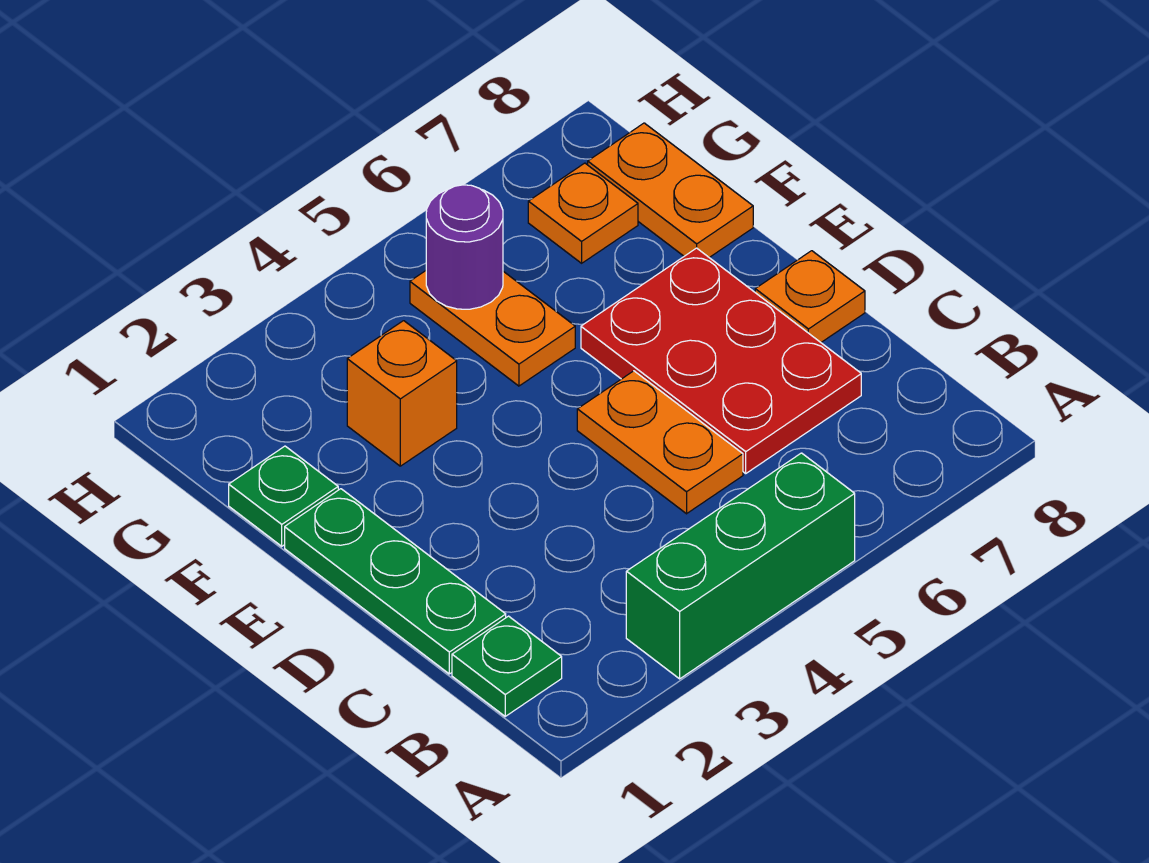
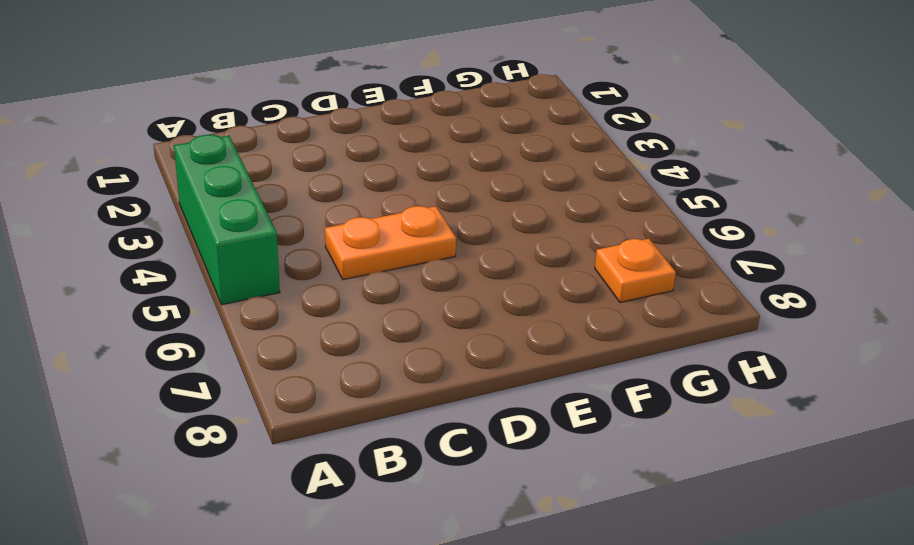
none -> green plate B1 level 1
none -> green plate C1:E1 level 1
none -> red plate C6:E7 level 1

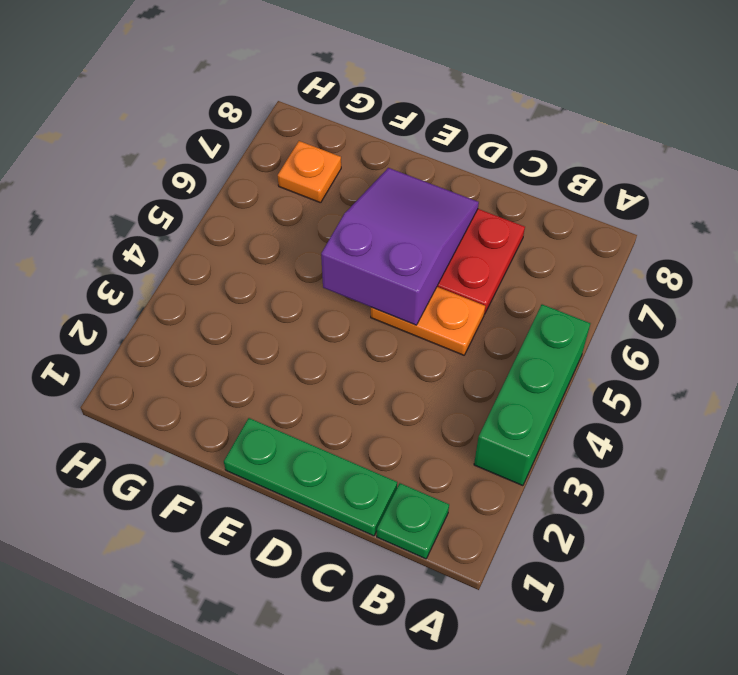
purple slope D5:E7 level 2 top 5 -> none
none -> orange plate D8 level 1
none -> green plate F1 level 1
none -> orange brick F3 level 1

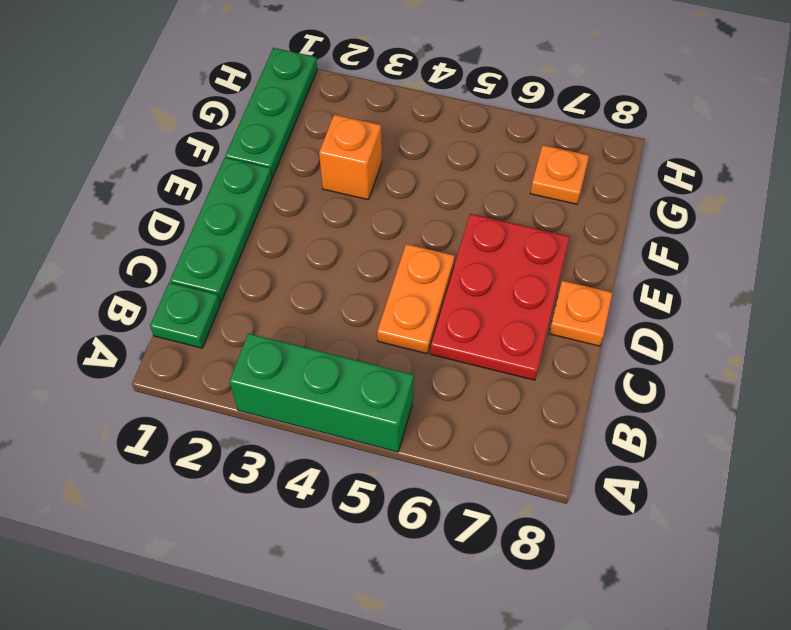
green plate F1:H1 level 1 -> green plate F1 level 1
none -> orange plate F5:G5 level 1
none -> orange plate F8:G8 level 1
none -> purple round brick G5 level 2

